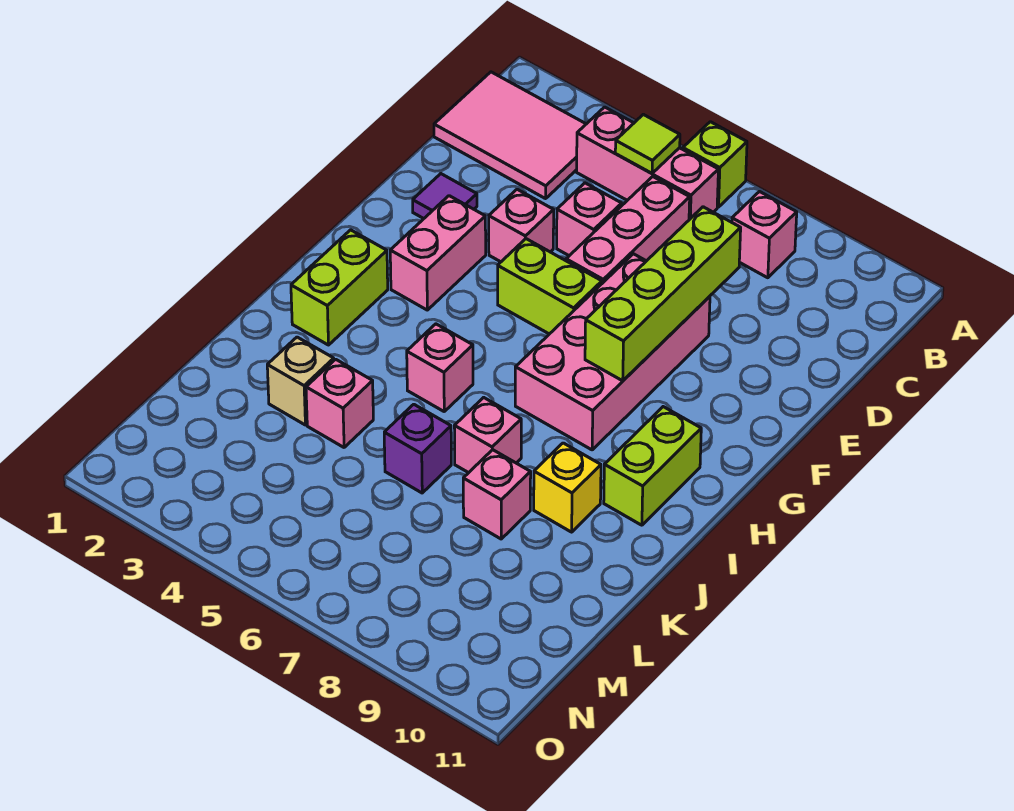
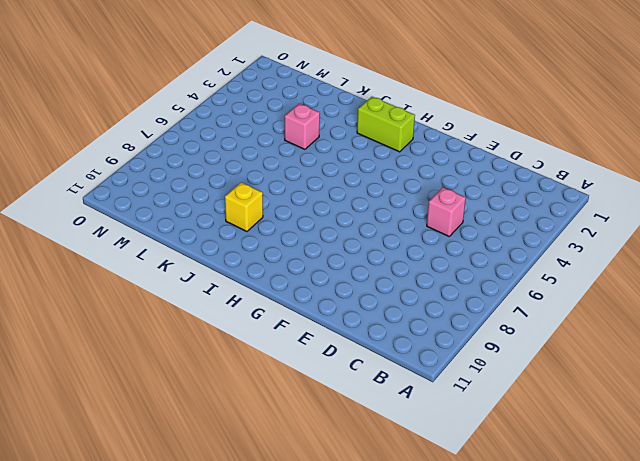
none -> lime brick A6 level 1
none -> pink tile B1:C3 level 1
none -> pink brick B4:B6 level 1

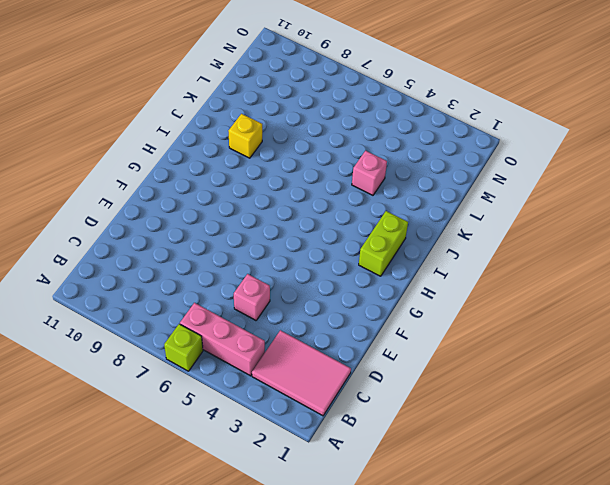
none -> pink brick B8 level 1
none -> pink brick C6:E6 level 1
none -> purple tile E2 level 1

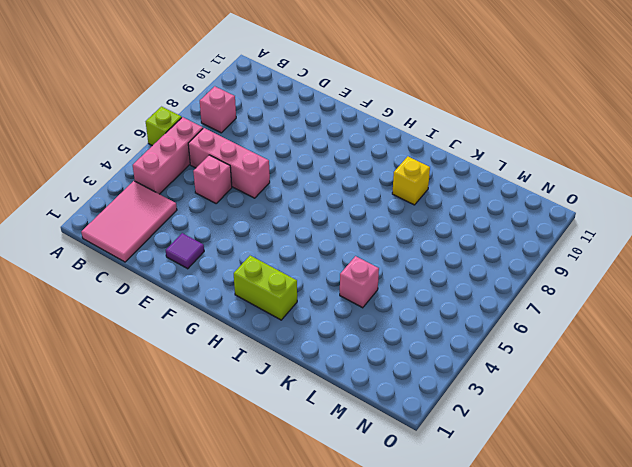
none -> pink brick E4 level 1
none -> pink brick E7:H8 level 1
none -> pink brick F3:G3 level 1

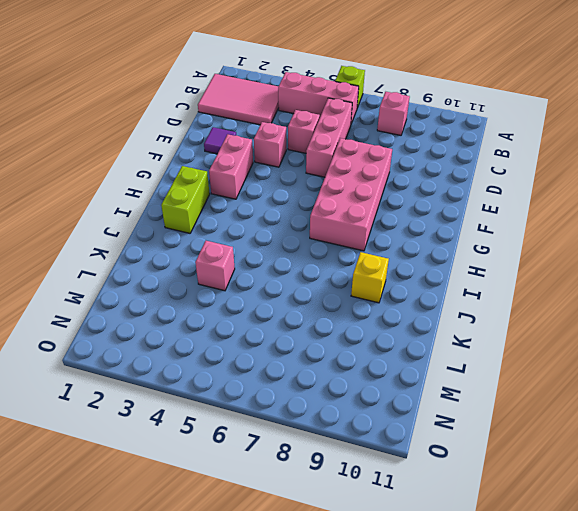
none -> lime brick F5:F6 level 1
none -> lime brick H10:I10 level 1
none -> pink brick I5 level 1

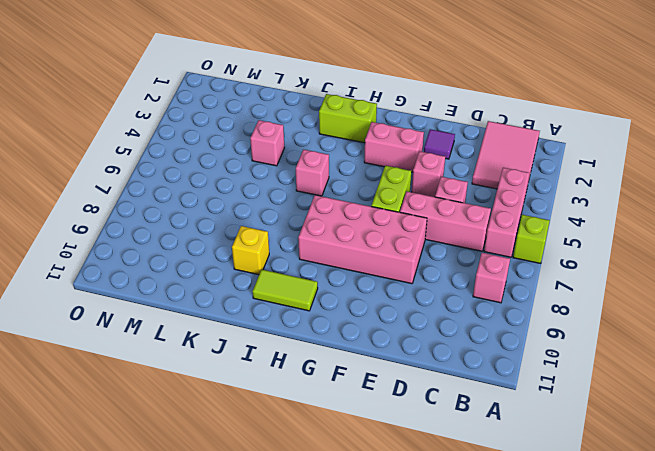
lime tile H10:I10 level 1 -> lime brick H10:I10 level 1
none -> pink brick J7 level 1
none -> tan brick K3 level 1
none -> purple brick K6 level 1

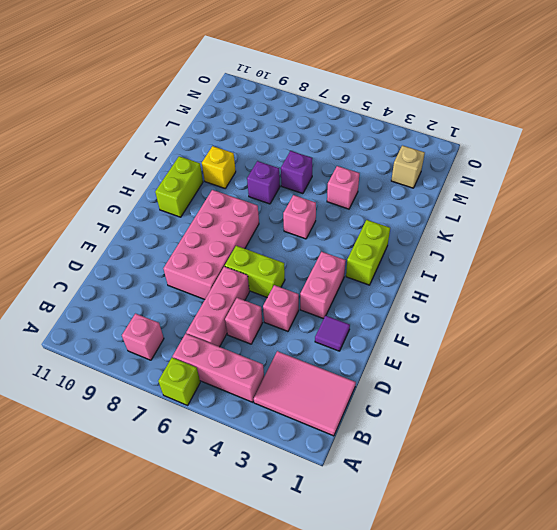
purple brick J7 level 1 -> pink brick J7 level 1
tan brick M2 level 1 -> tan brick K3 level 1
none -> pink brick K8 level 1
none -> lime tile B5 level 2
none -> lime brick D8:G8 level 2

